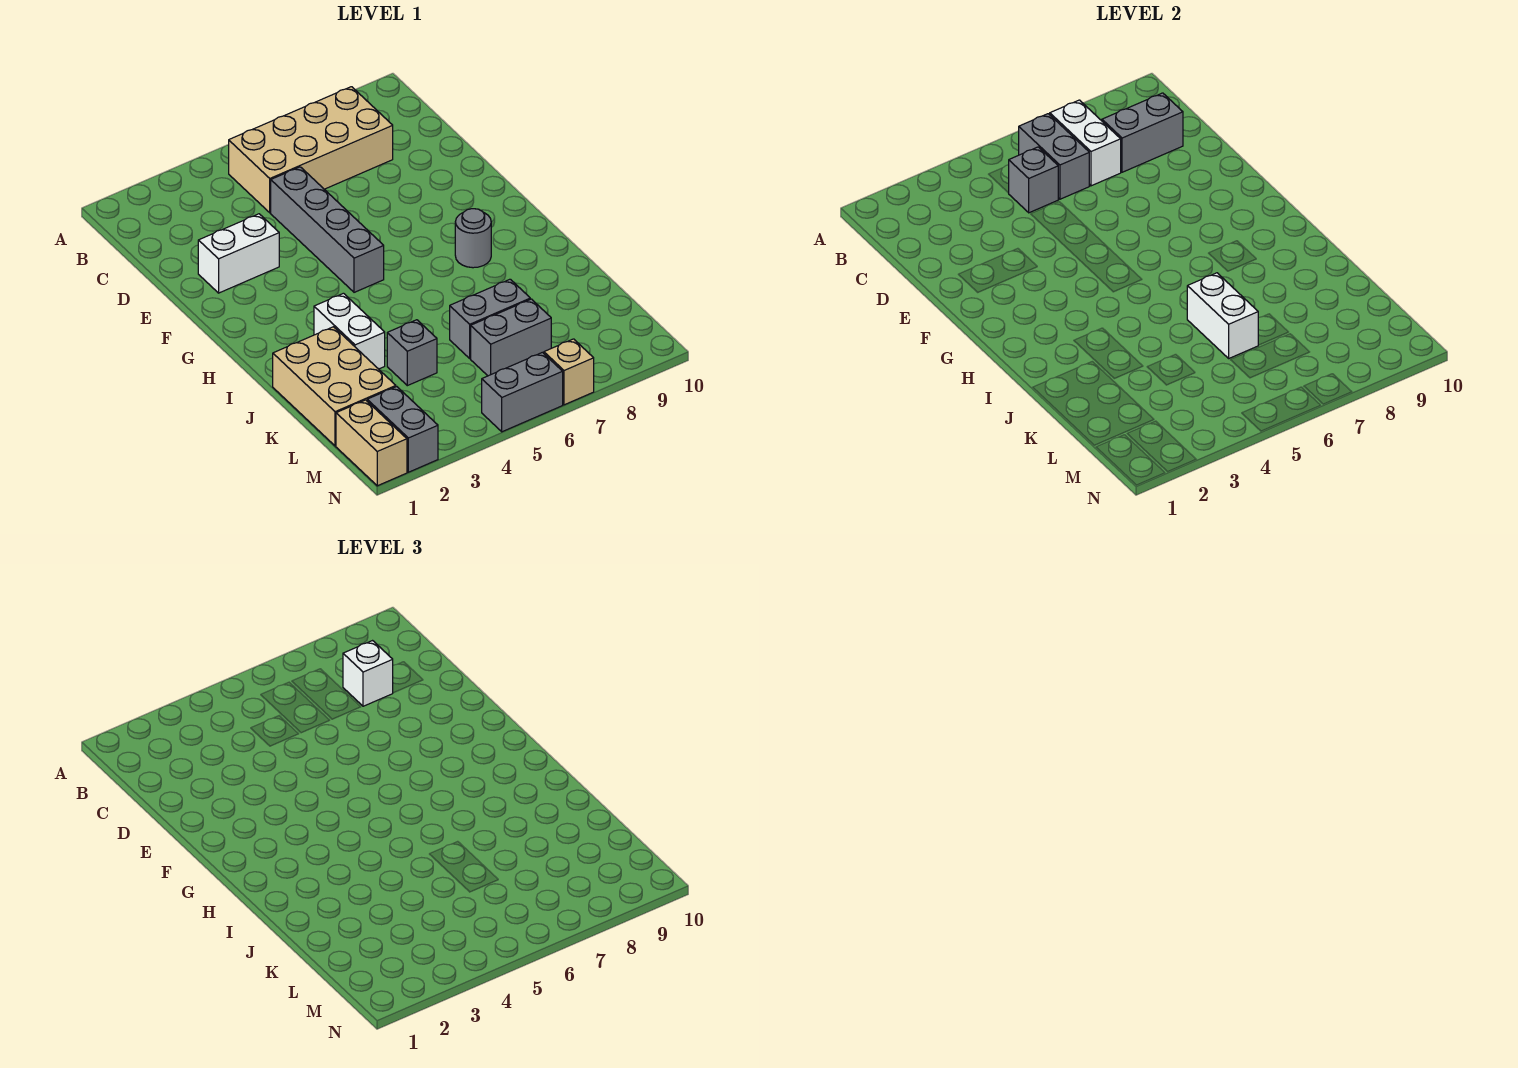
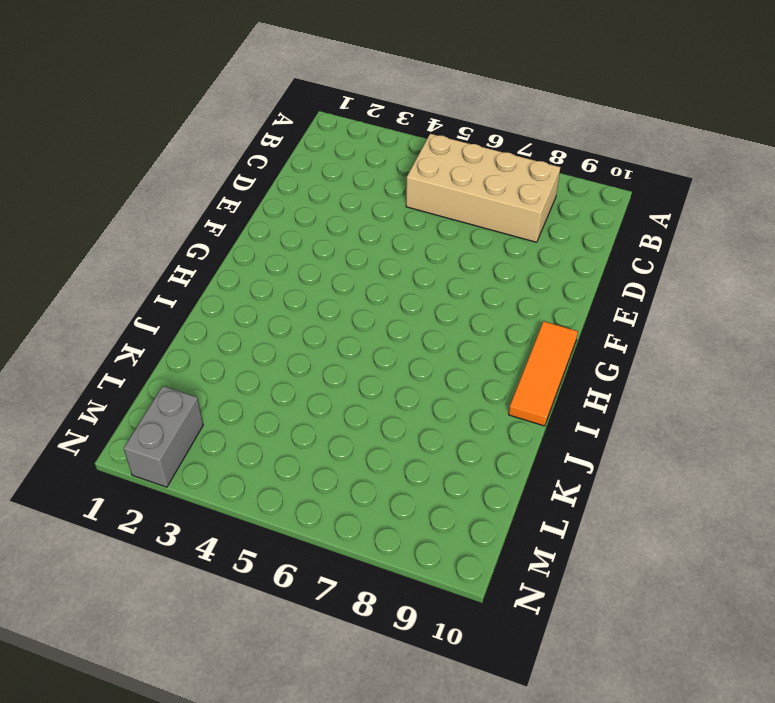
orange tile G10:I10 level 1 -> none
none -> grey brick D5:G5 level 1
none -> white brick E2:E3 level 1
none -> grey round brick H8 level 1

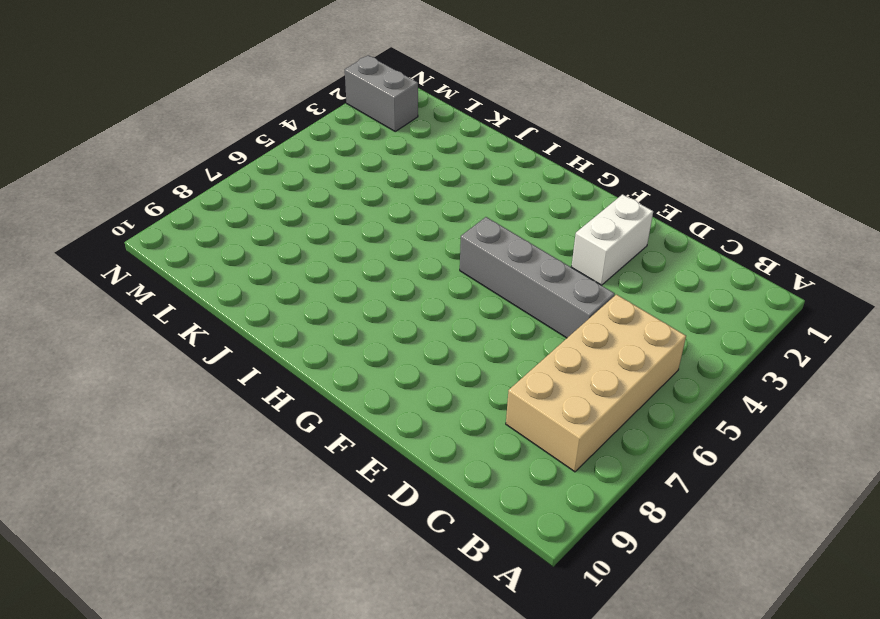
none -> grey round brick H8 level 1
none -> white brick I3:J3 level 1
none -> tan brick J1:L2 level 1

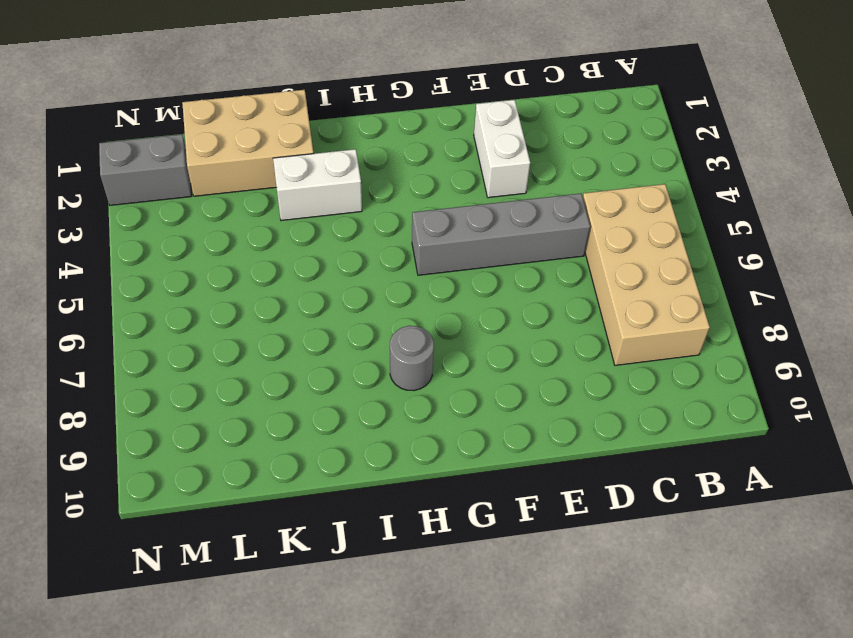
none -> grey brick K4 level 1
none -> grey brick K6:K7 level 1
none -> grey brick L6:L7 level 1

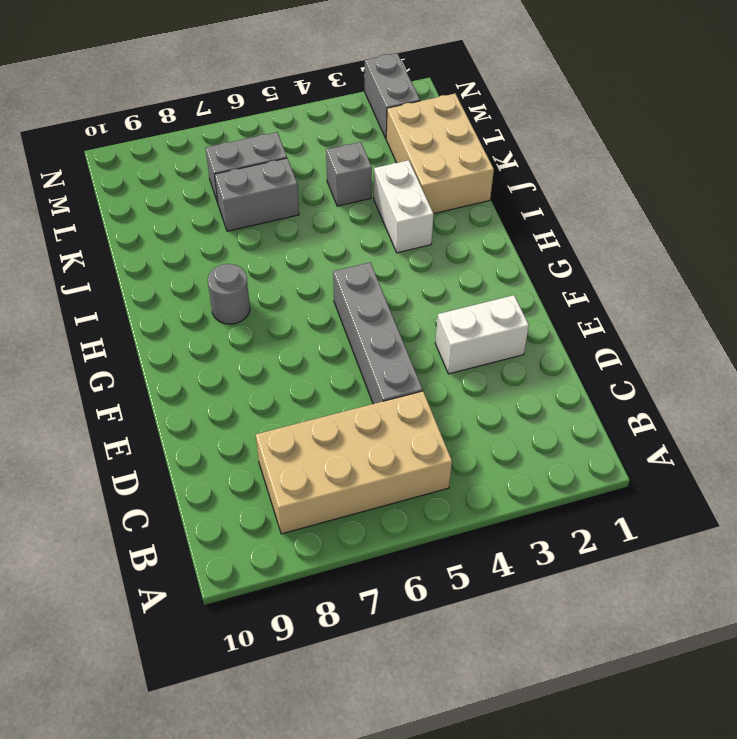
none -> tan brick M1:N1 level 1
none -> grey brick N5:N6 level 1
none -> tan brick N7 level 1

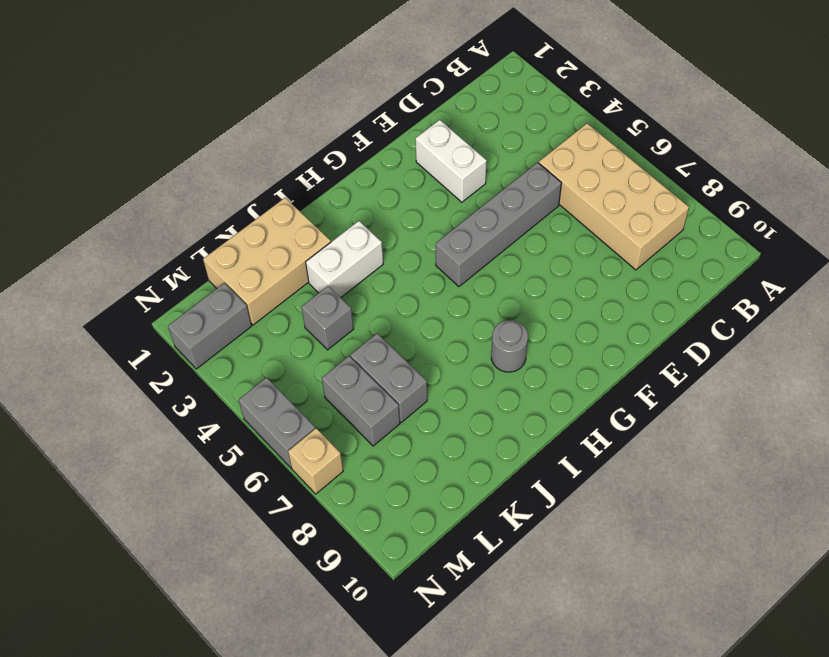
none -> tan brick M1:N1 level 1
none -> grey brick B6:C6 level 2
none -> white brick B7:C7 level 2

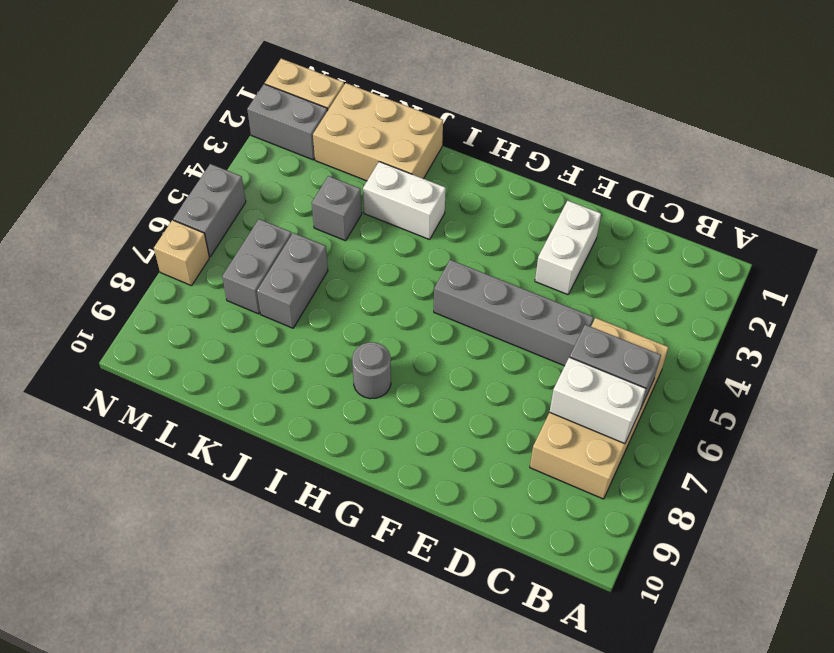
none -> grey brick C5 level 2
none -> grey brick C8:C9 level 2
none -> white brick J6:K6 level 2

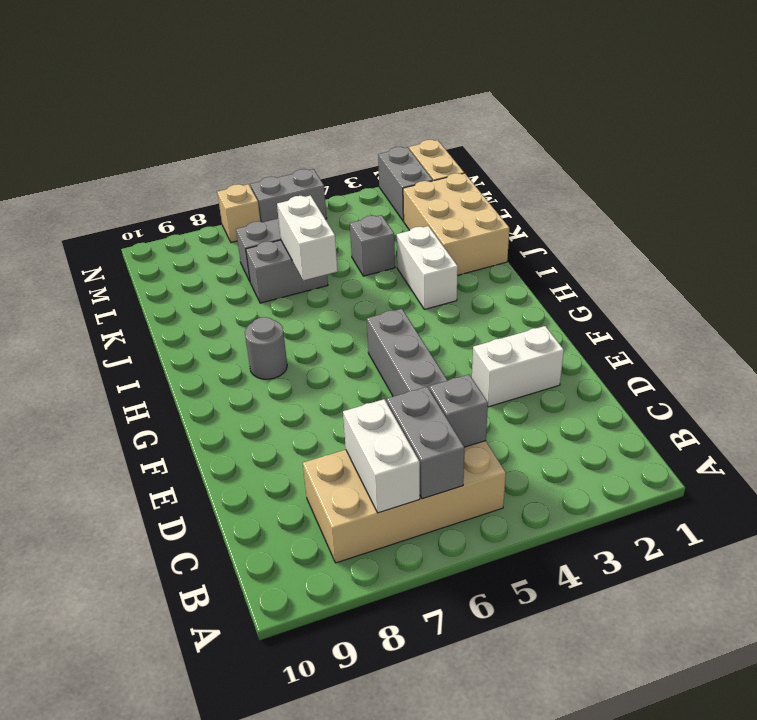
none -> grey brick C8:C9 level 2
none -> white brick C8 level 3

